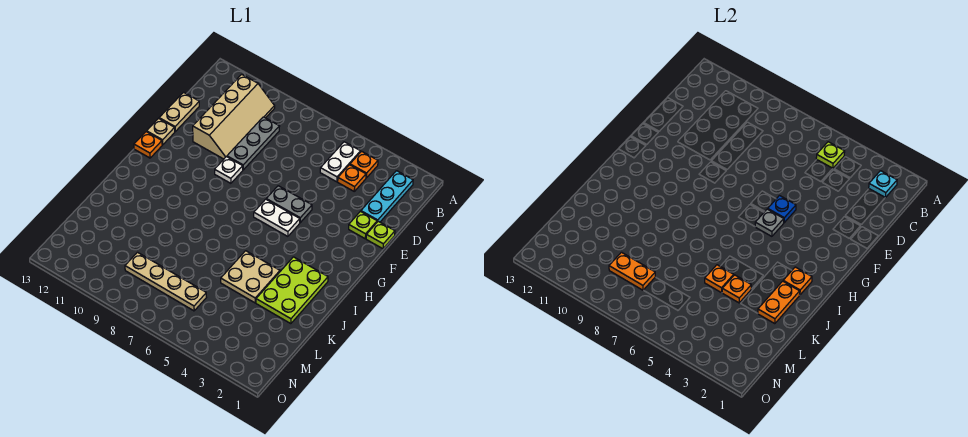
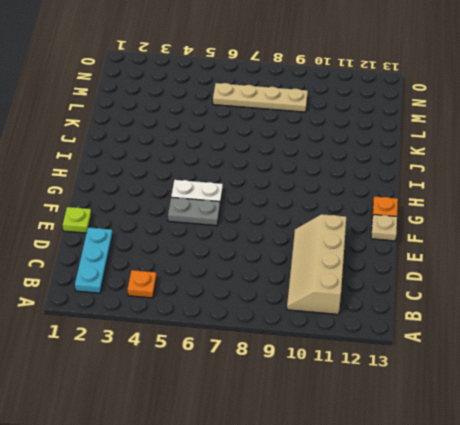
none -> white plate B5:C5 level 1
none -> orange plate C4 level 1
none -> grey plate C9:E9 level 1

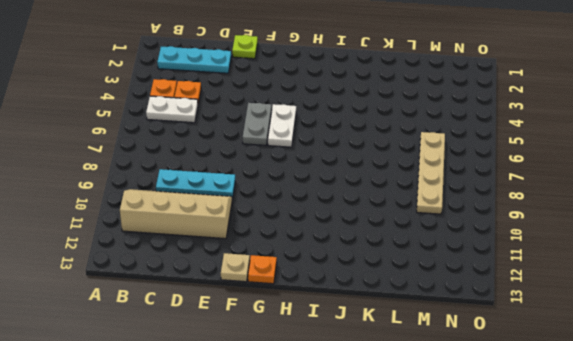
cyan plate C9:E9 level 1 -> grey plate C9:E9 level 1
none -> tan plate D13:E13 level 1
none -> lime plate E2 level 1
none -> white plate F9 level 1

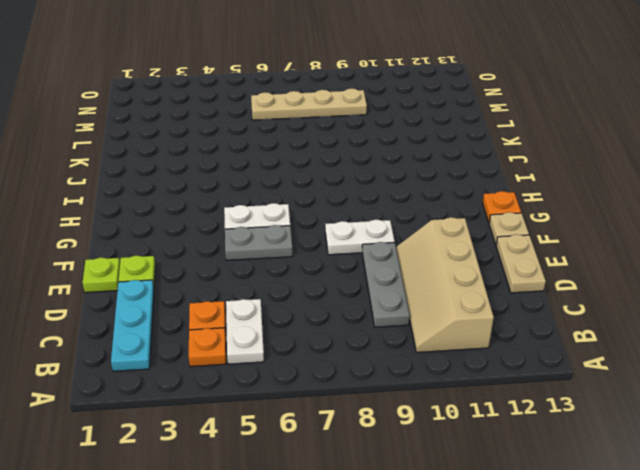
white plate F8:F9 level 1 -> white plate F9 level 1
none -> lime plate I2:K3 level 1
none -> tan plate J4:K5 level 1
none -> cyan plate B2 level 2

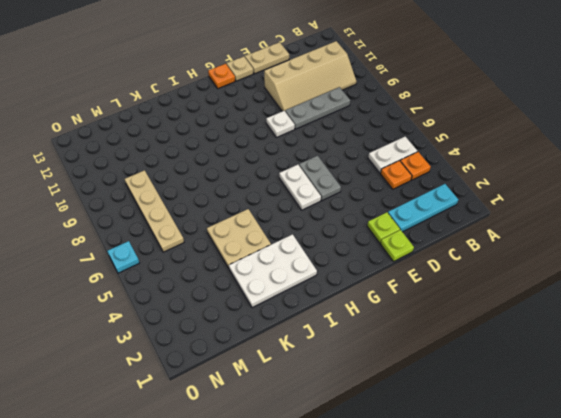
white plate I2:K3 level 1 -> lime plate I2:K3 level 1
cyan plate O6 level 1 -> cyan plate B2 level 2
none -> lime plate B5 level 2
none -> blue plate F5 level 2
none -> grey plate G5 level 2

